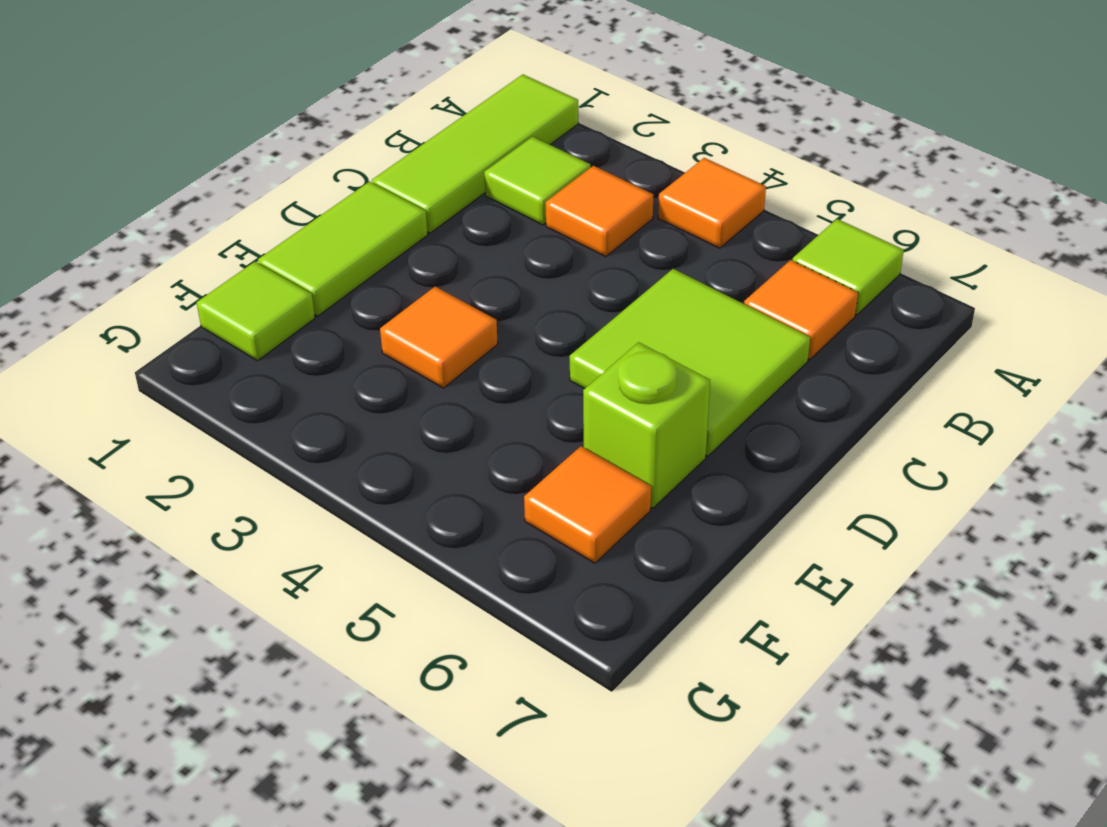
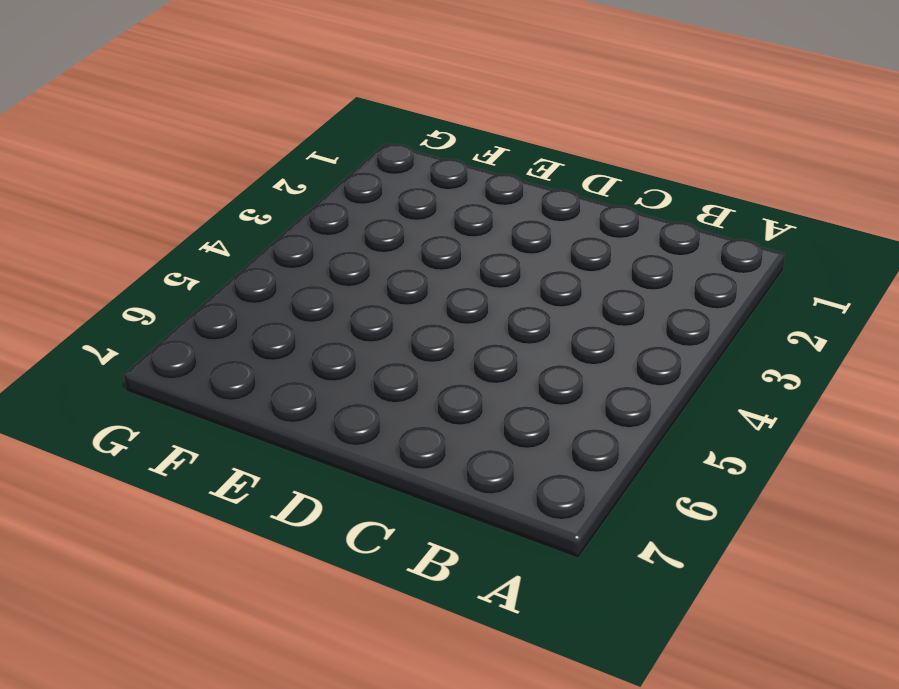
none -> lime tile A1:C1 level 1
none -> orange tile A4 level 1
none -> lime tile A6 level 1

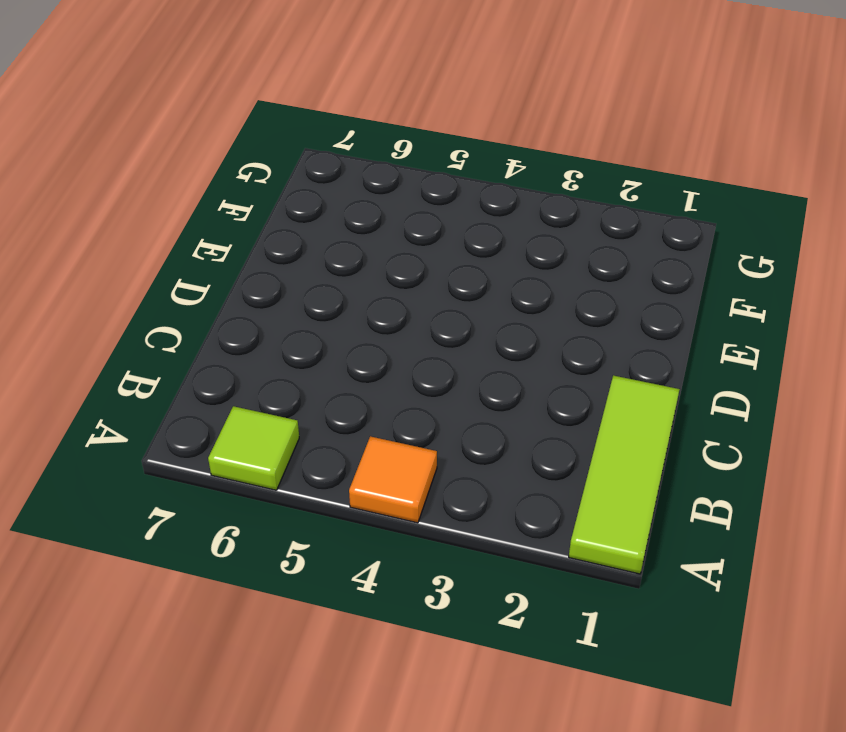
none -> lime tile B2 level 1
none -> orange tile B3 level 1
none -> orange tile B6 level 1

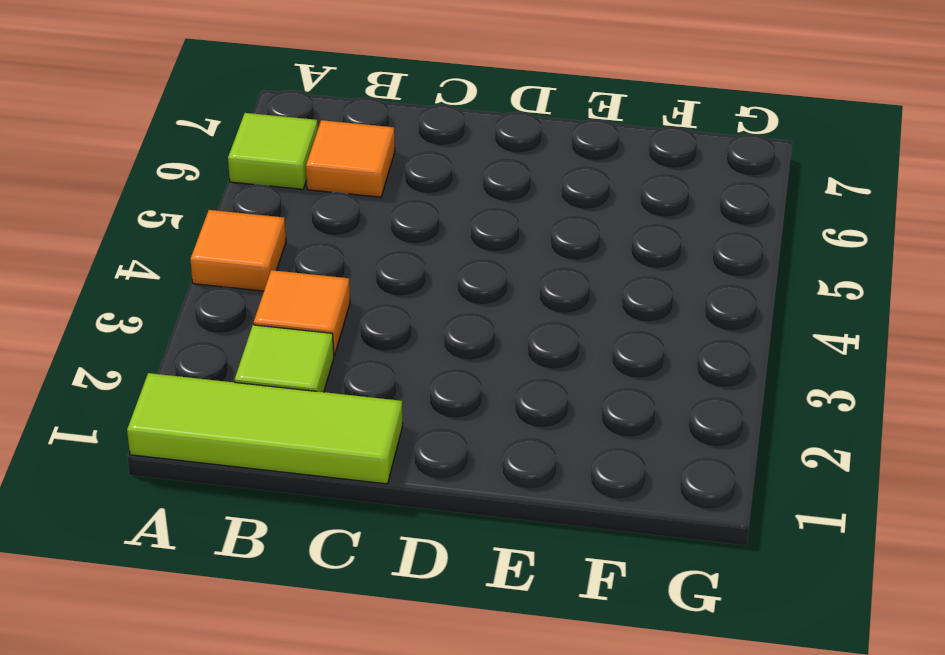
none -> lime tile C5:D6 level 1
none -> lime tile D1:E1 level 1
none -> orange tile E3 level 1

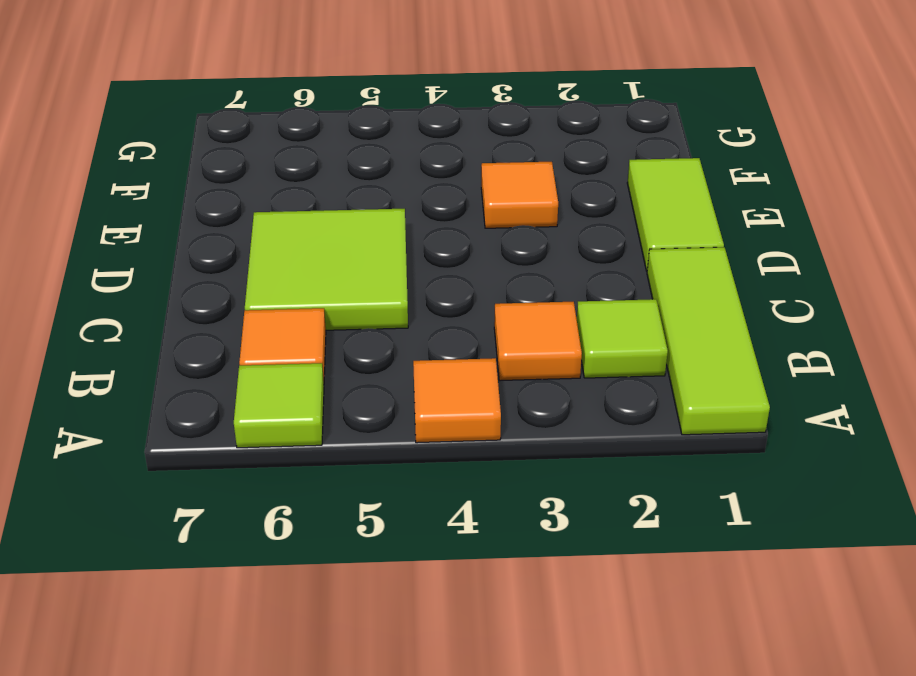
none -> lime brick E6 level 1
none -> lime tile F1 level 1
none -> orange tile F6 level 1

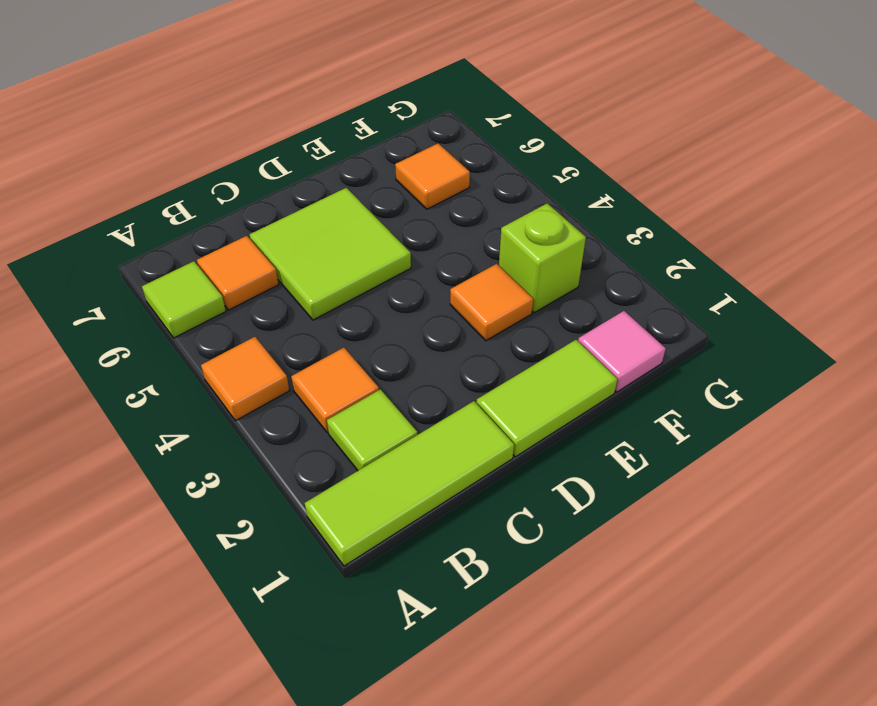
pink tile F1 level 1 -> lime tile F1 level 1
lime brick F3 level 1 -> lime brick E6 level 1

